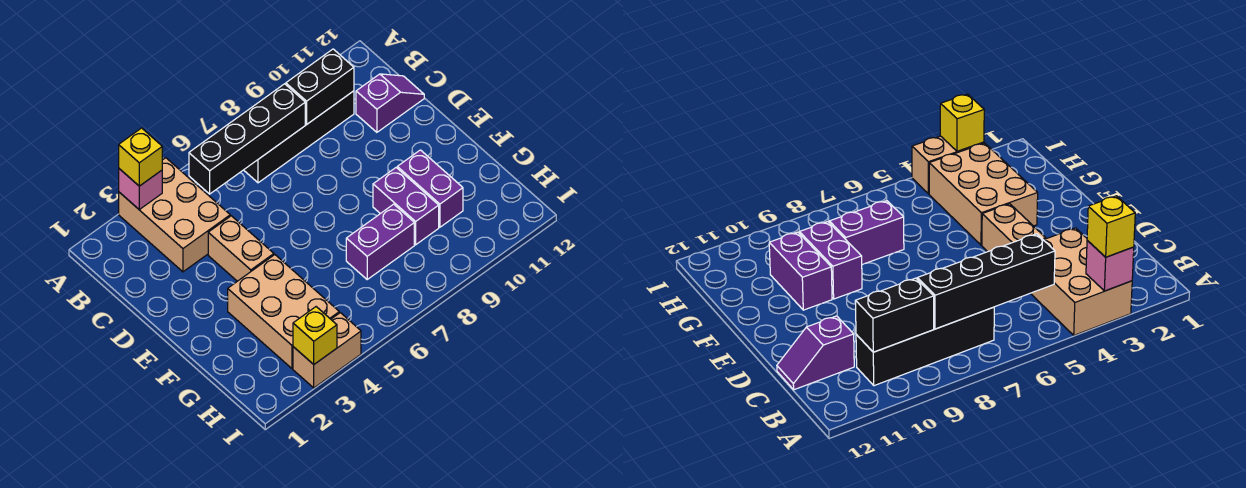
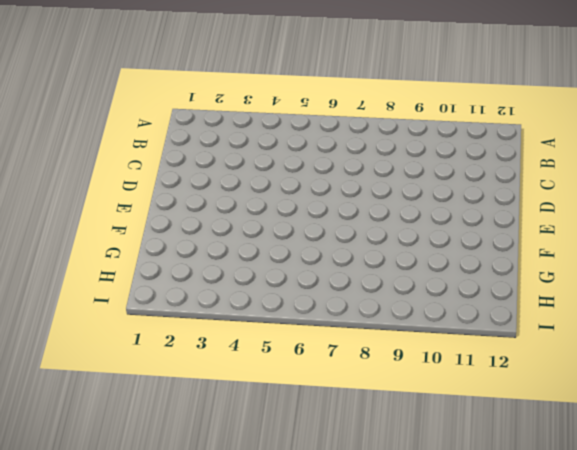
none -> tan brick A3:C4 level 1
none -> black brick B7:B10 level 1
none -> purple slope C11:C12 level 1 top 11

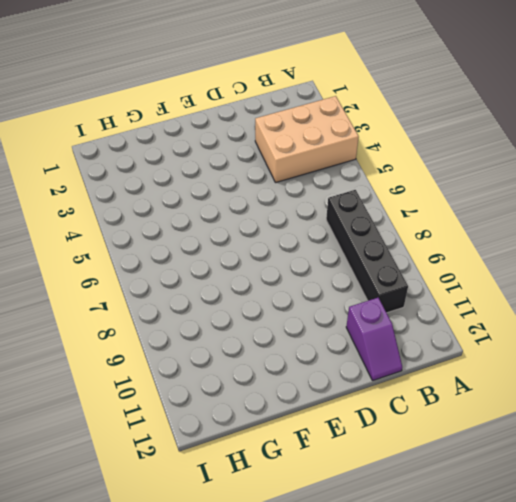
none -> tan brick D4:E4 level 1
none -> tan brick F3:H4 level 1
none -> purple brick F9:G9 level 1

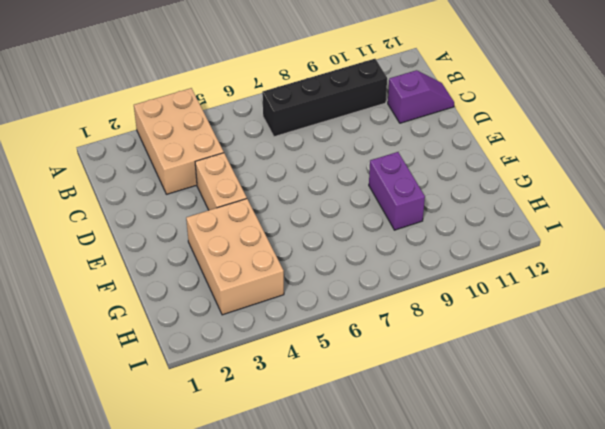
none -> purple brick F10:G10 level 1
none -> purple brick G7:G8 level 1
none -> tan brick I3:I4 level 1

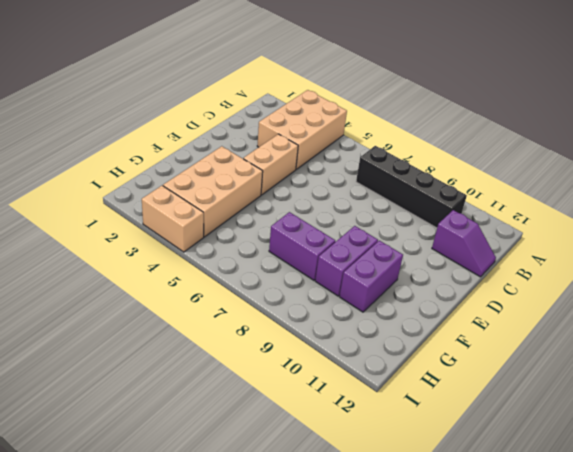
none -> pink brick A3 level 2
none -> black brick B5:B8 level 2
none -> black brick B9:B10 level 2

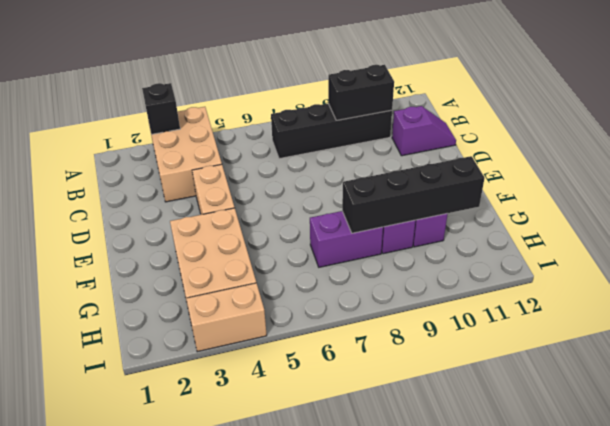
black brick A3 level 2 -> pink brick A3 level 2
black brick G8:G11 level 2 -> black brick B5:B8 level 2
none -> yellow brick I3 level 2
none -> yellow brick A3 level 3

